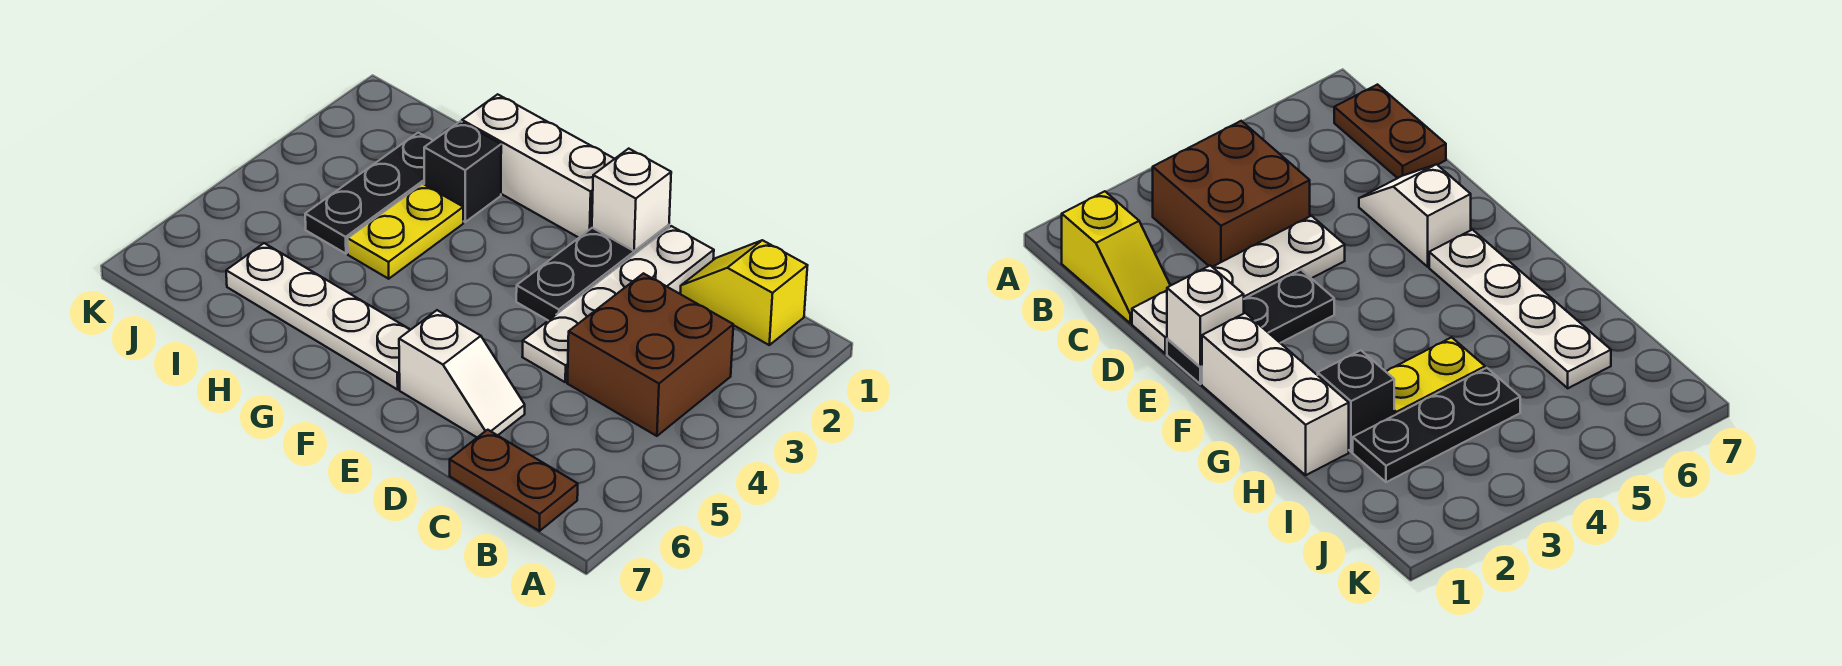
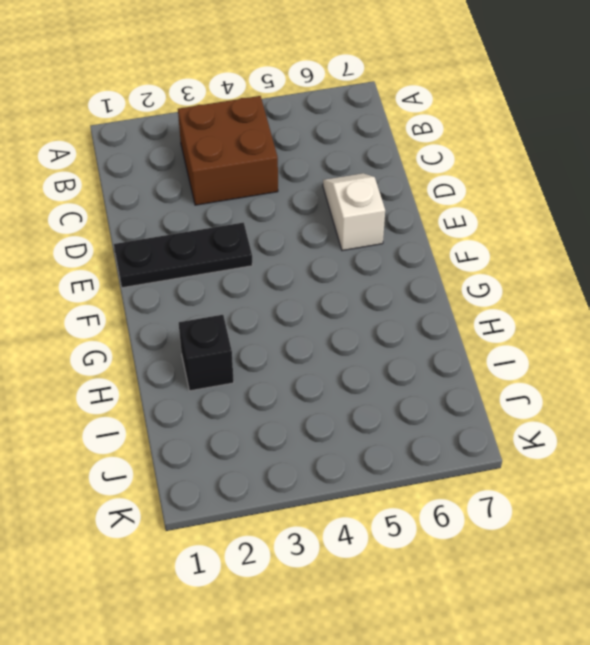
none -> yellow slope B1:C1 level 1 top B
none -> brown plate B7:C7 level 1
none -> white plate D1:D4 level 1

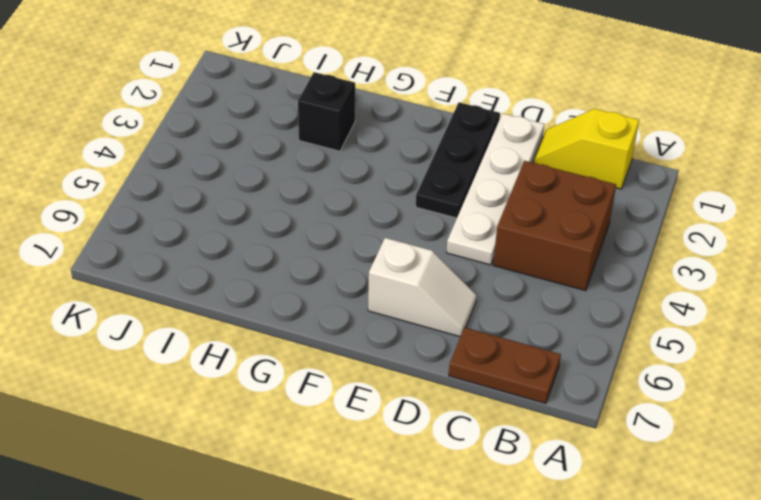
none -> white brick F1:H1 level 1
none -> white plate F6:I6 level 1
none -> yellow plate H3:H4 level 1

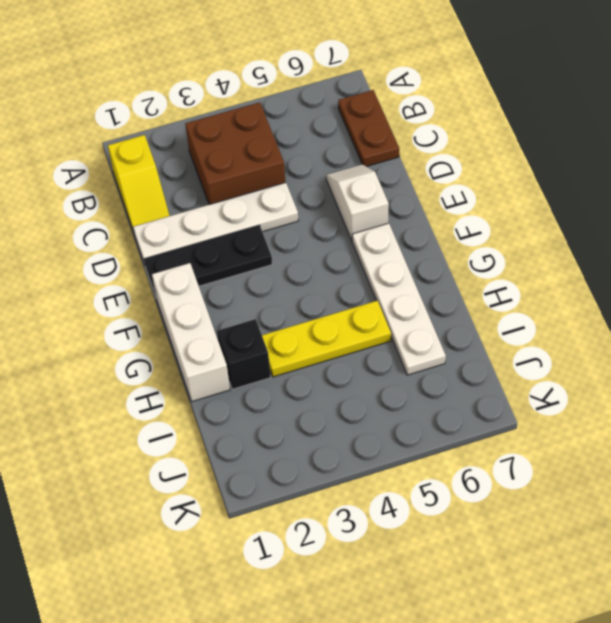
yellow plate H3:H5 level 1 -> yellow plate H3:H4 level 1
none -> black plate I2:I4 level 1
none -> white brick E1 level 2

